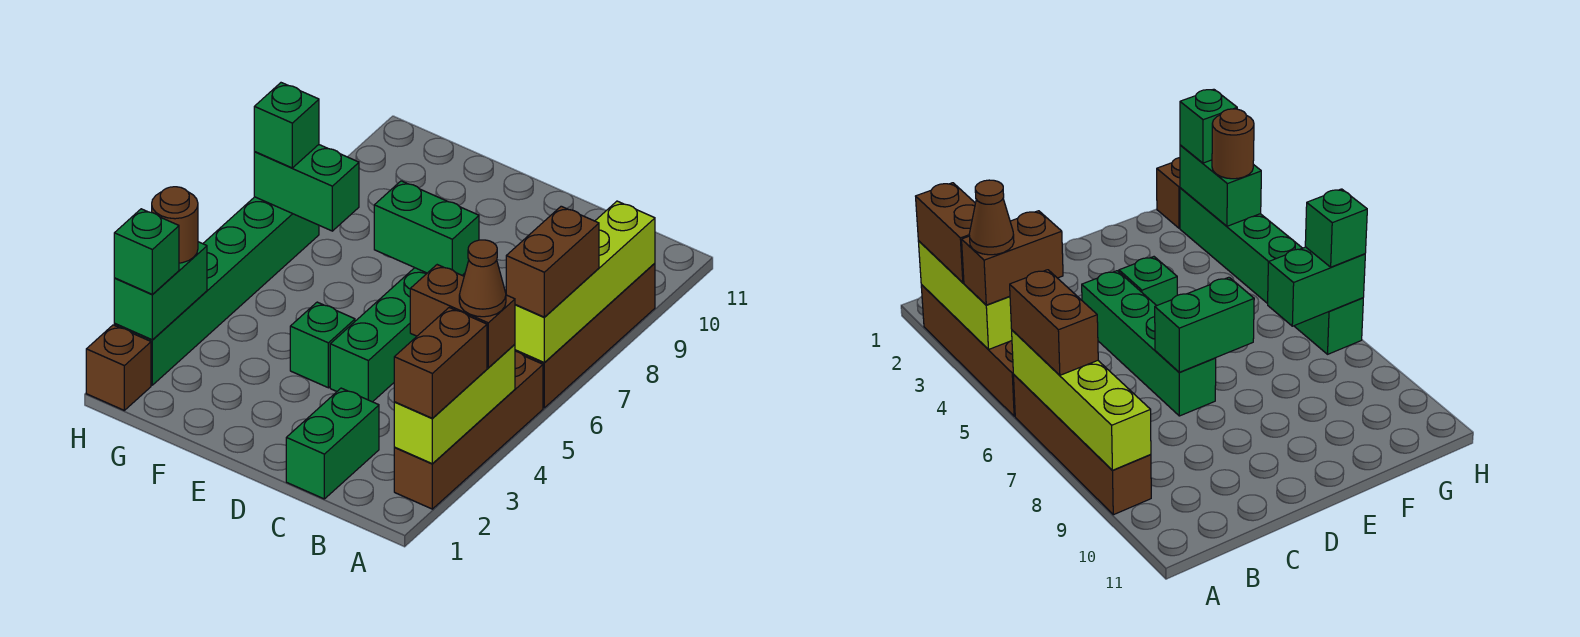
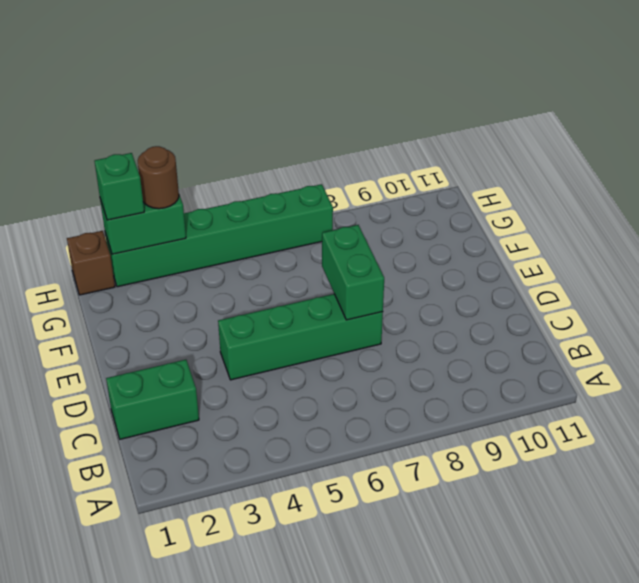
none -> brown brick A2:A5 level 1
none -> brown brick A6:A9 level 1
none -> green brick E4 level 1

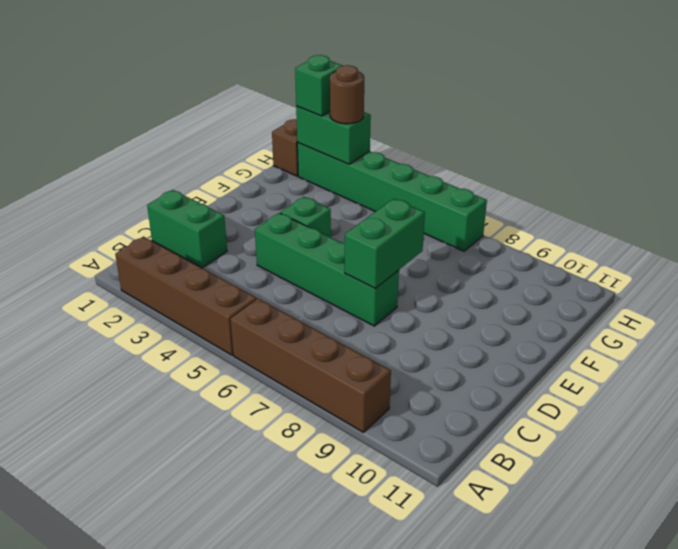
none -> lime brick A2:A4 level 2
none -> lime brick A6:A9 level 2
none -> green brick G7:H7 level 2

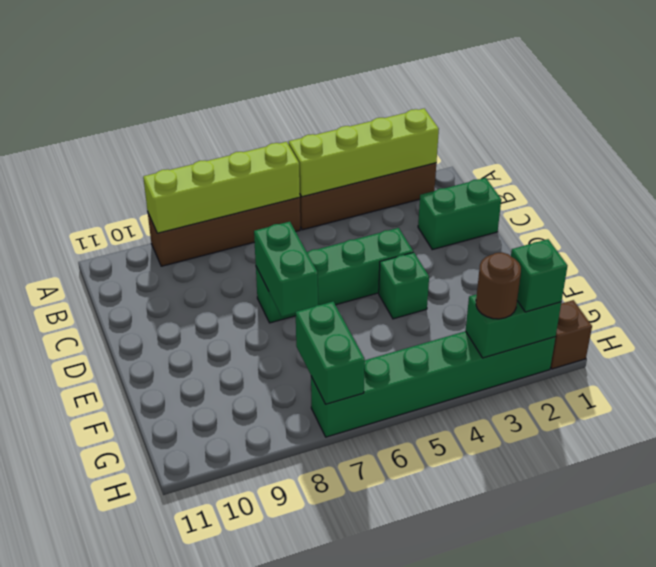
lime brick A2:A5 level 2 -> lime brick A2:A4 level 2
none -> brown brick A2:A3 level 3
none -> brown brick A4:B4 level 3
none -> brown brick A6:A7 level 3

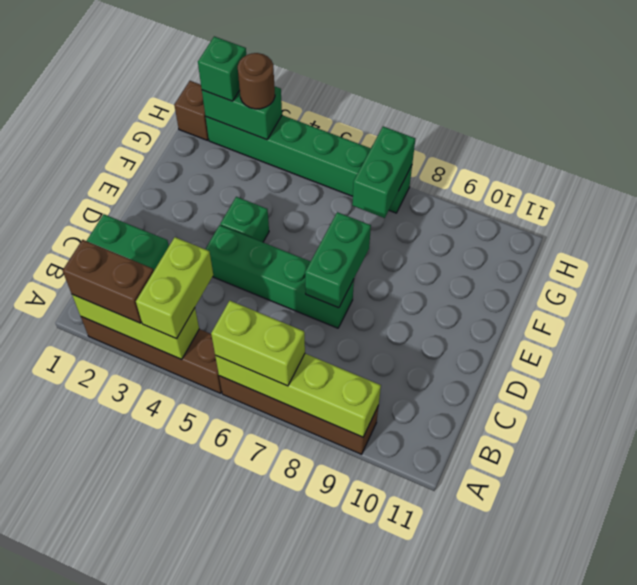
lime brick A4:B4 level 3 -> brown brick A4:B4 level 3
lime brick A6:A7 level 3 -> brown brick A6:A7 level 3
none -> green brick H7 level 3
none -> brown cone A4 level 4

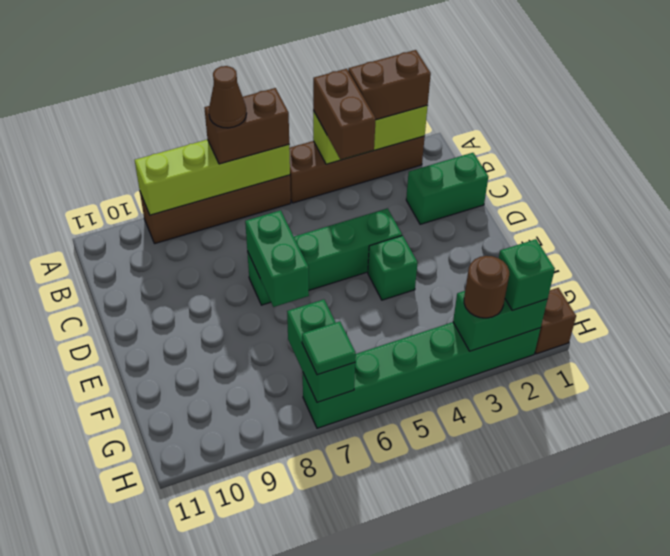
brown cone A7 level 4 -> brown cone A4 level 4
green tile H7 level 3 -> green brick H7 level 3

